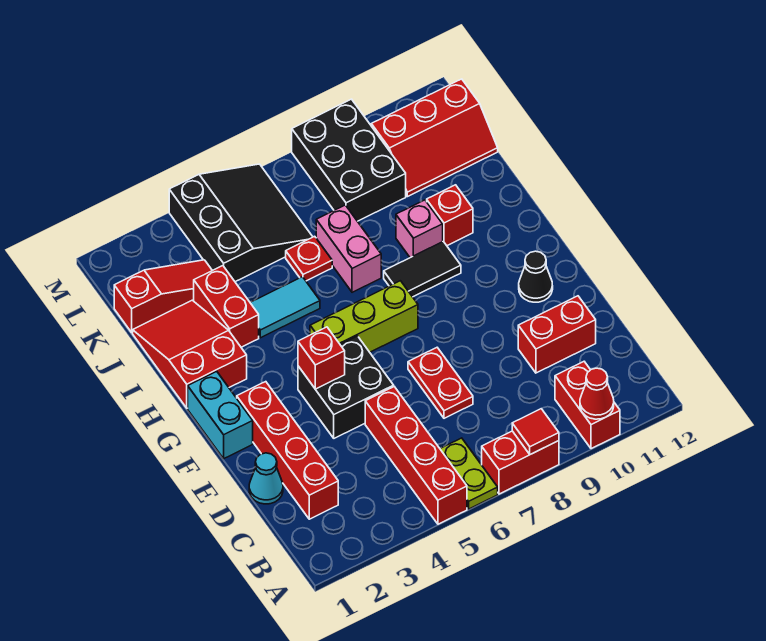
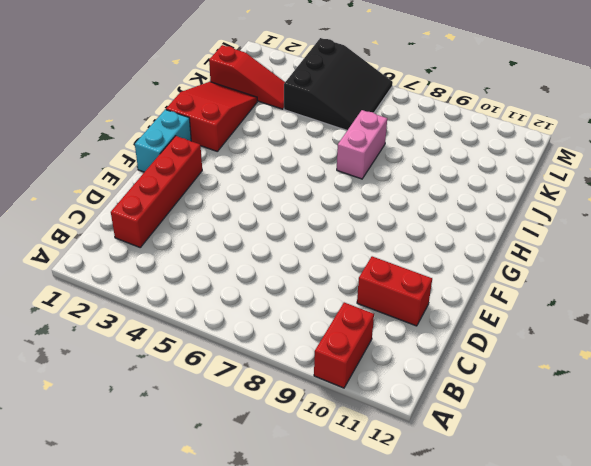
none -> red brick A5:D5 level 1
none -> lime plate A6:B6 level 1
none -> red brick A7:A8 level 1

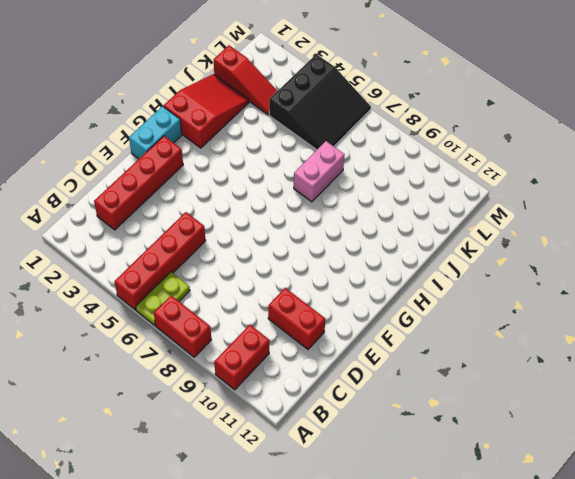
none -> cyan cone D1 level 1
none -> red plate D7:E7 level 1
none -> black brick E4:F5 level 1

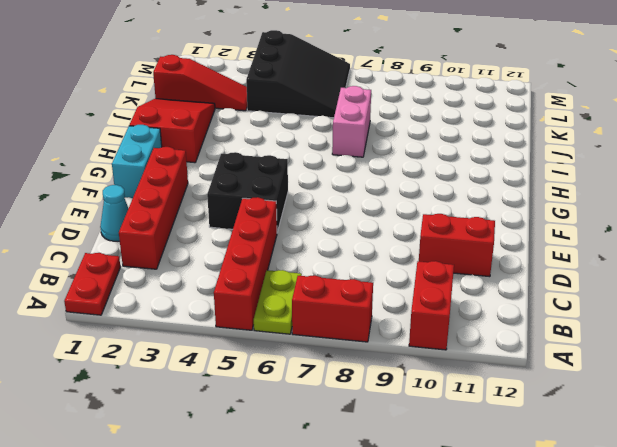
red plate A1:B1 level 1 -> red plate D7:E7 level 1
none -> black cone F11 level 1
none -> lime brick G5:G7 level 1
none -> black tile H8:H9 level 1

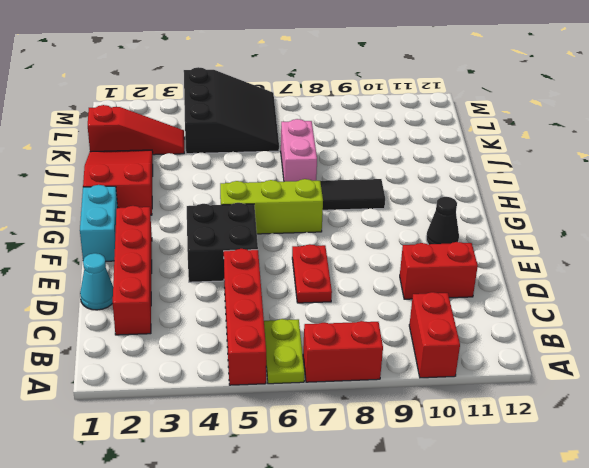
none -> red brick I3:J3 level 1
none -> cyan tile I4:I5 level 1
none -> pink brick I9 level 1

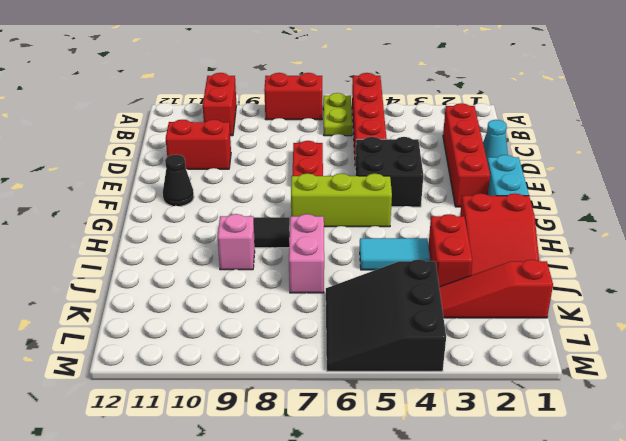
none -> red brick I10 level 1
none -> red plate J6 level 1
none -> black brick K8:M9 level 1

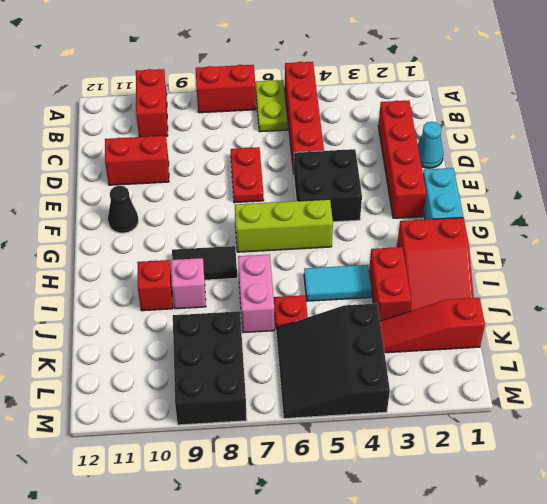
none -> red slope K10:L12 level 1 top L
none -> red tile A8 level 2
none -> red cone A10 level 2

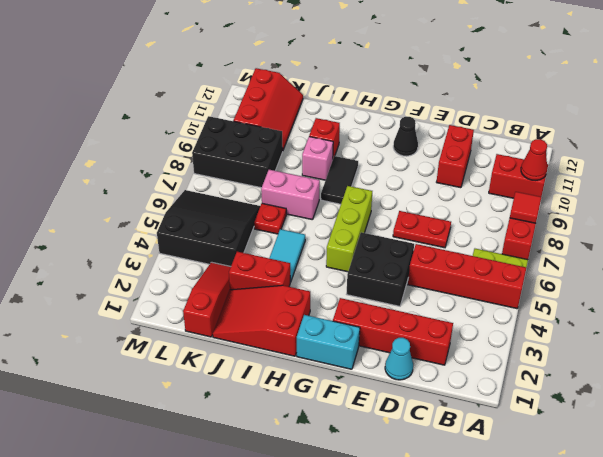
none -> red brick F4 level 2

